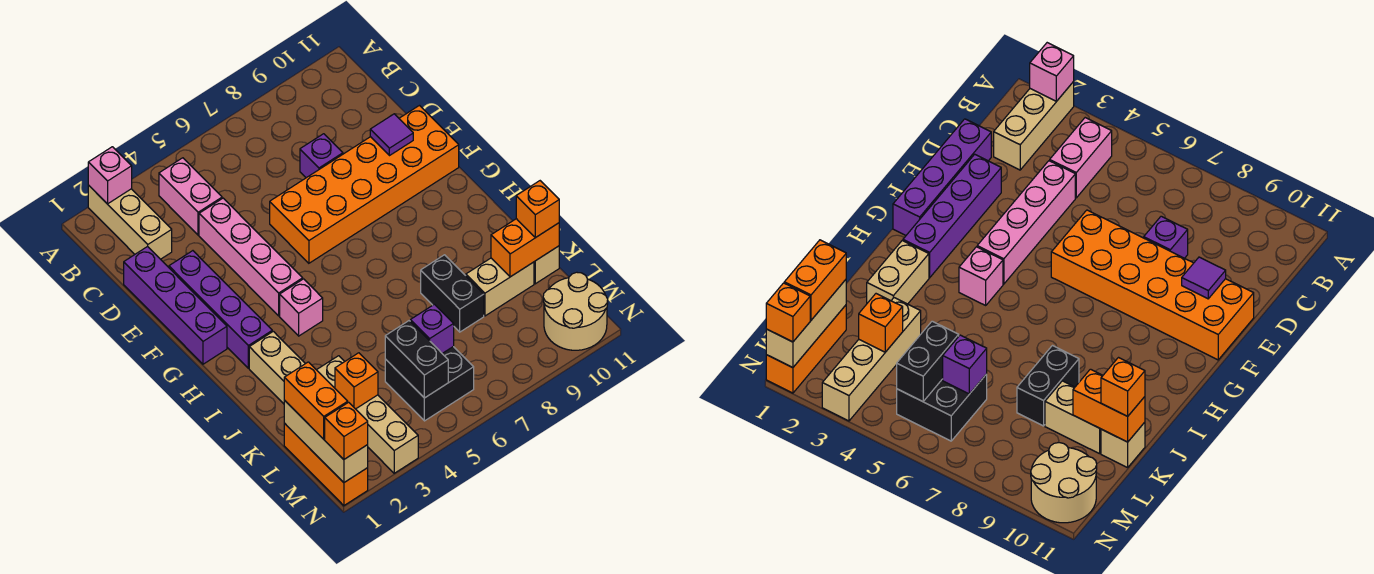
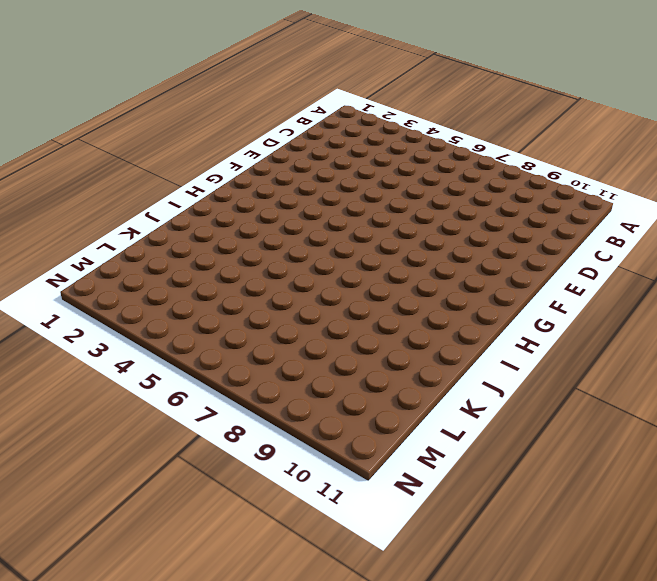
none -> tan brick A2:C2 level 1
none -> pink brick B4:C4 level 1
none -> purple brick D1:G1 level 1

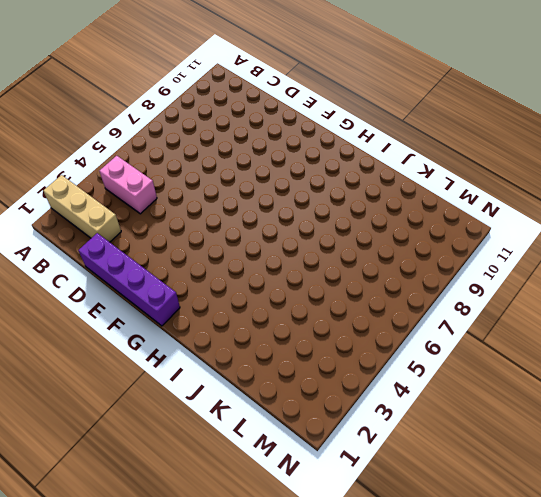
none -> pink brick D4:G4 level 1
none -> purple brick D8 level 1
none -> purple brick E2:H2 level 1

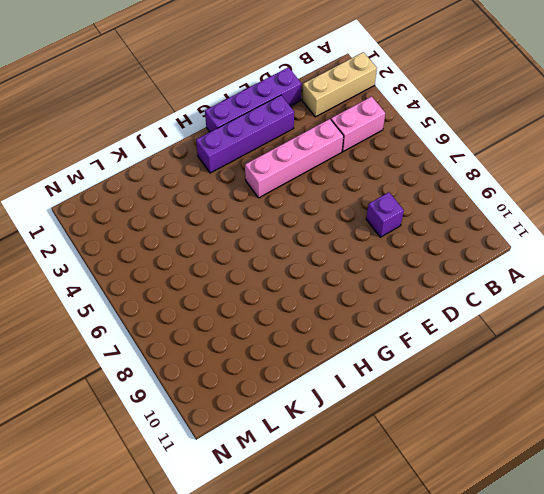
none -> orange brick E6:F11 level 1
none -> pink brick H4 level 1
none -> tan brick I2:J2 level 1

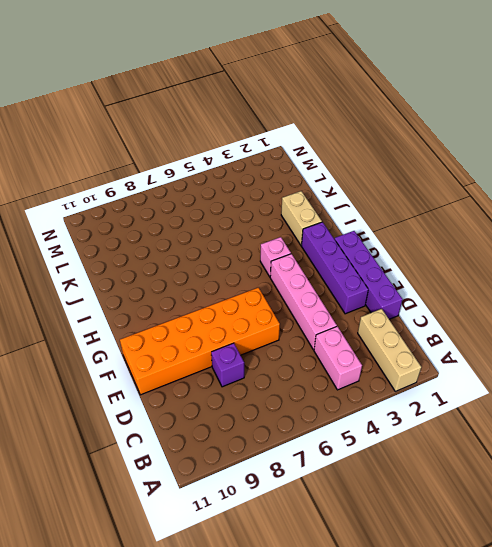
none -> black brick J8:K8 level 1
none -> tan brick K3:N3 level 1
none -> tan brick K9:K10 level 1

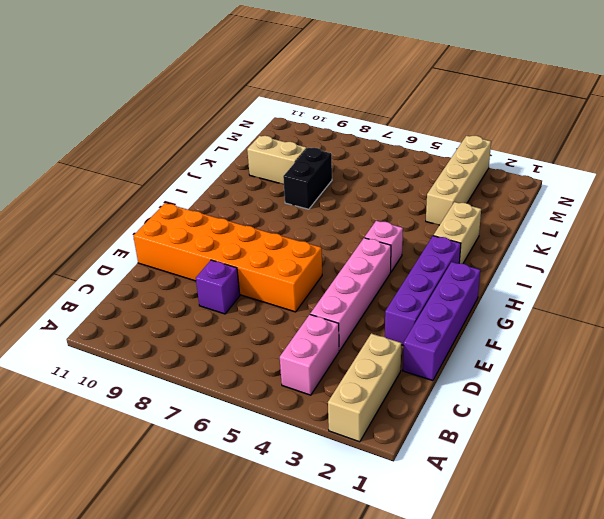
none -> tan brick K11 level 1
none -> orange brick L1:N1 level 1
none -> black brick L5:M6 level 1

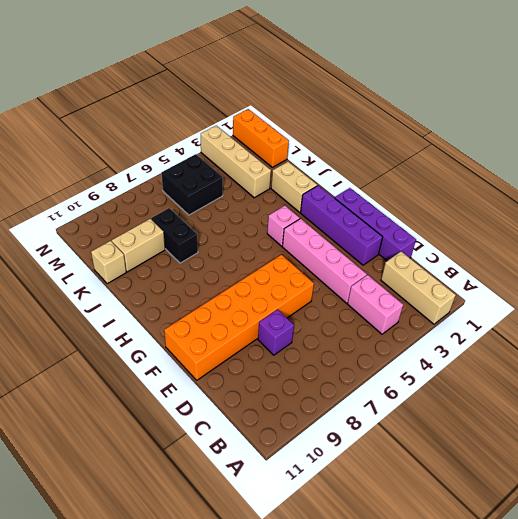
none -> tan round brick M10:N11 level 1
none -> pink brick A2 level 2
none -> purple tile E10 level 2

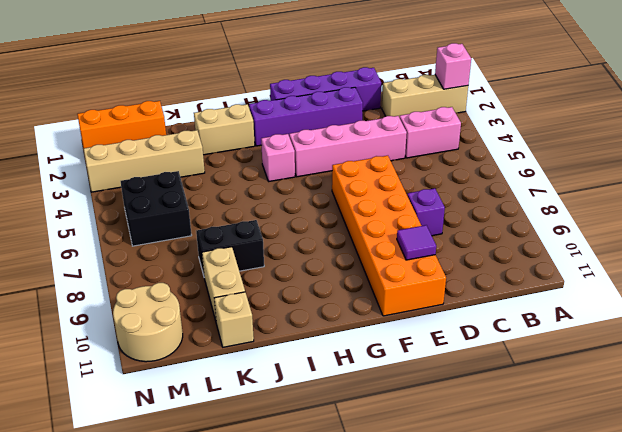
none -> orange brick K10:K11 level 2
none -> tan brick L1:N1 level 2
none -> orange brick L3 level 2

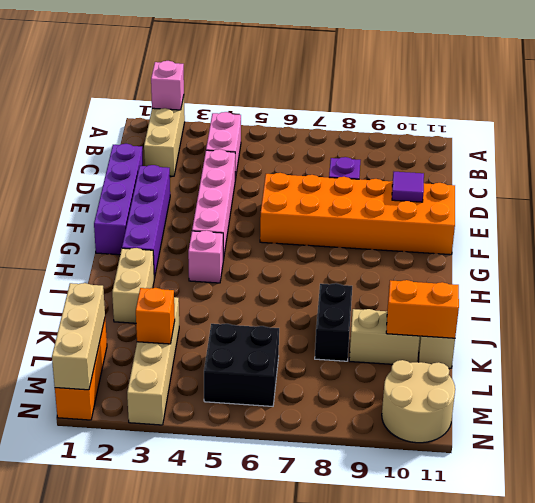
none -> black brick L5:M5 level 2
none -> purple brick L6 level 2
none -> orange brick K11 level 3

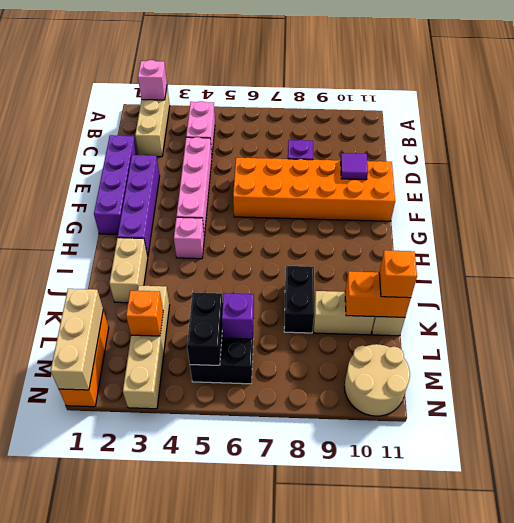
none -> orange brick L1:M1 level 3
none -> orange brick N1 level 3

